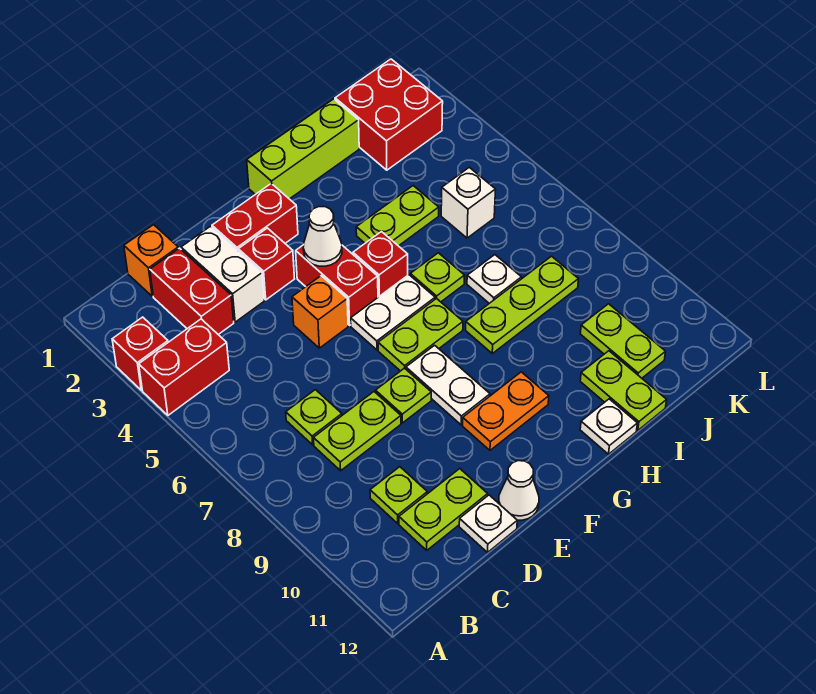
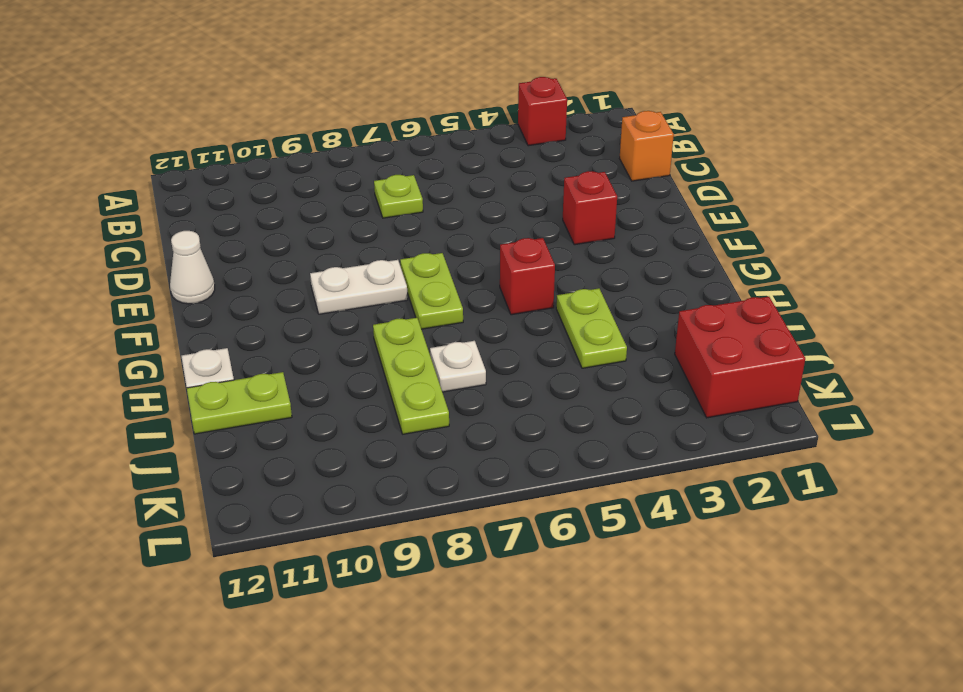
none -> red brick A4:B4 level 1
none -> red brick C2:C3 level 1
none -> lime plate C8:D8 level 1
none -> lime plate C10 level 1

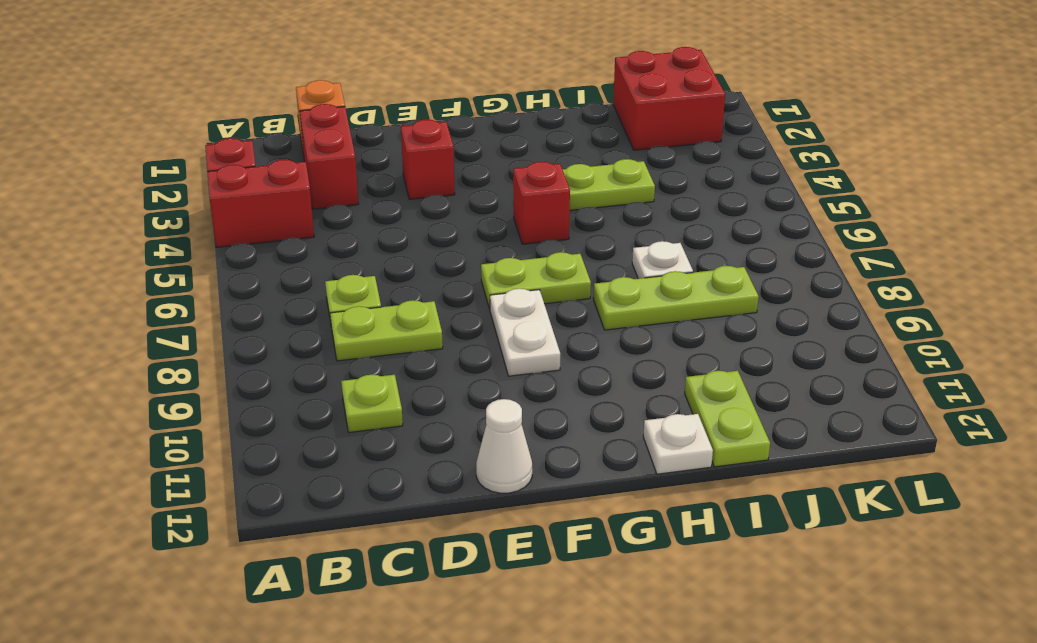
none -> lime plate C11:D11 level 1
none -> white brick D2:D3 level 1
none -> white plate D12 level 1
none -> red brick E2:F2 level 1

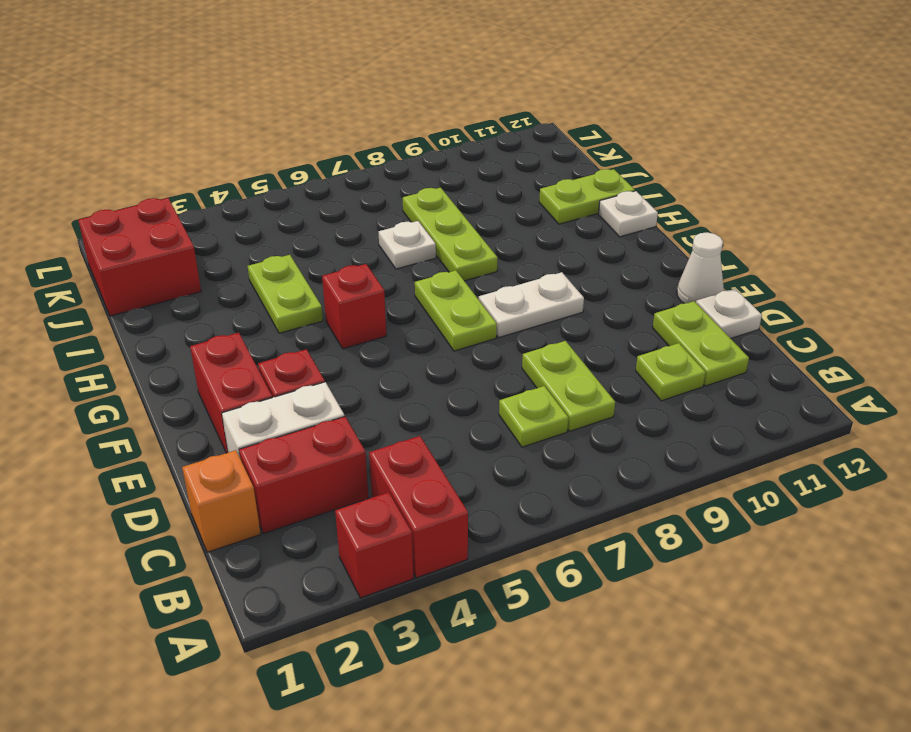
none -> orange brick E5 level 1
none -> lime plate E8 level 1
none -> red brick F4:F5 level 1
none -> white plate F6:G6 level 1

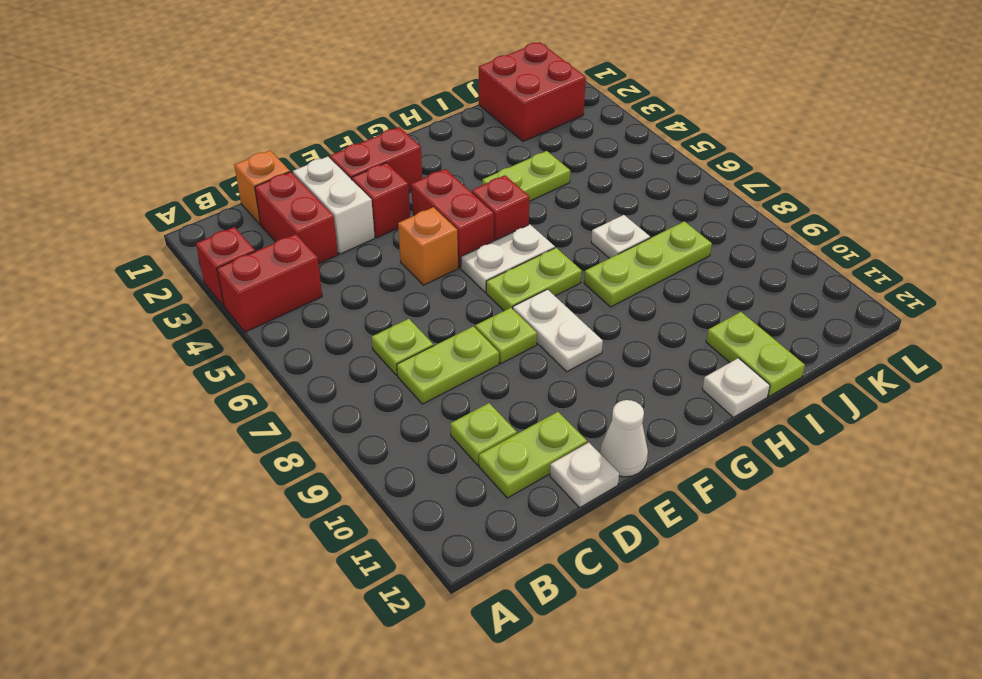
none -> orange plate F10:G10 level 1
none -> lime brick G1:I1 level 1
none -> lime plate H6 level 1
none -> white brick J5 level 1

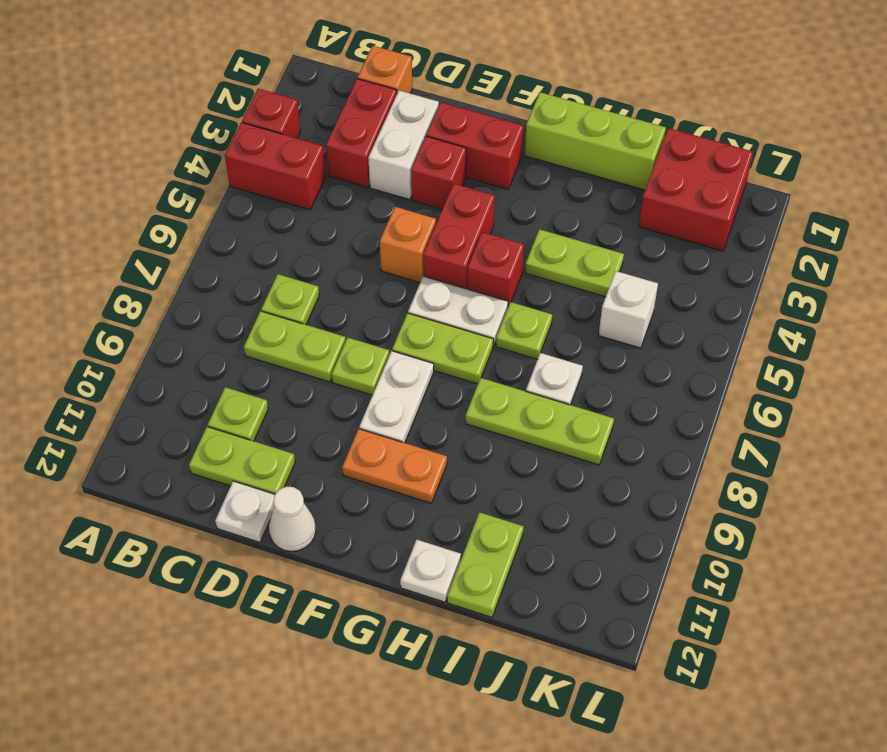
none -> lime plate J10:J11 level 1
none -> white cone F4 level 2

